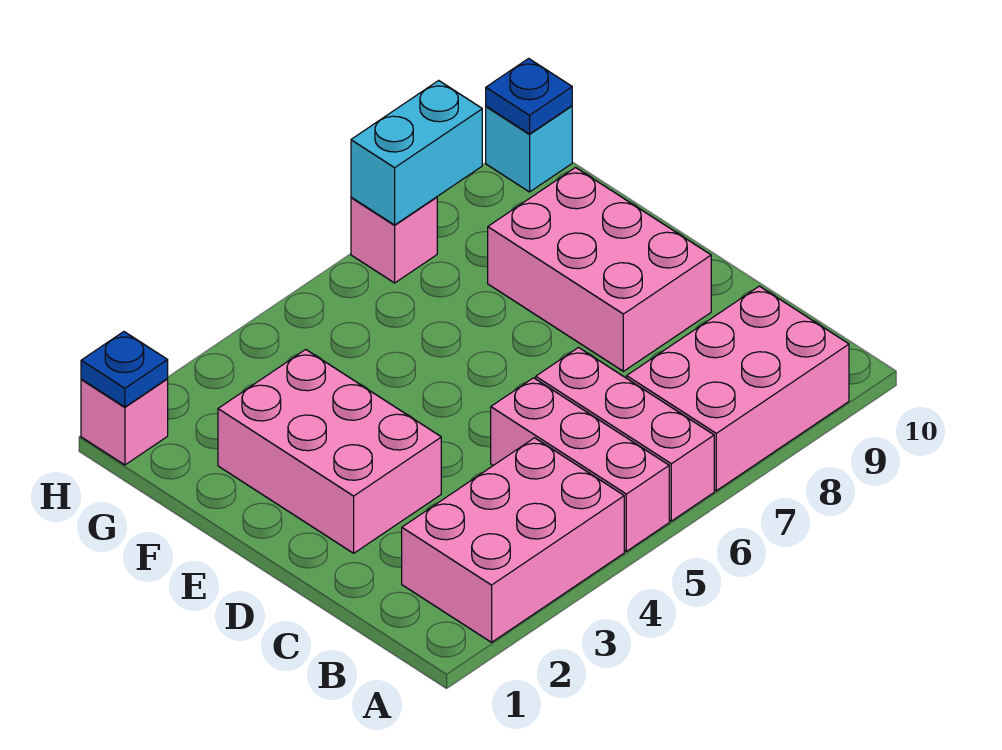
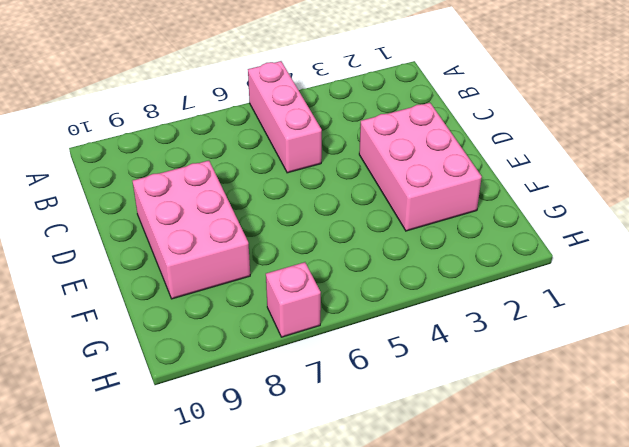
none -> pink brick A2:B4 level 1
none -> pink brick A6:C6 level 1
none -> pink brick A7:B9 level 1

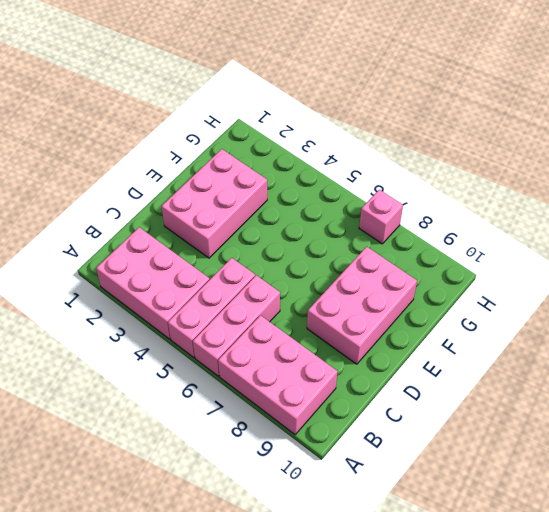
none -> pink brick H1 level 1
none -> cyan brick H10 level 1
none -> blue plate H1 level 2

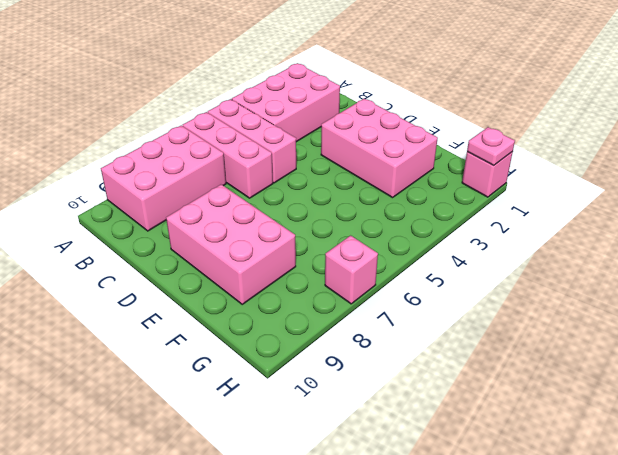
pink plate H1 level 2 -> blue plate H1 level 2
none -> cyan brick H10 level 1
none -> cyan brick H7:H8 level 2
none -> blue plate H10 level 2

